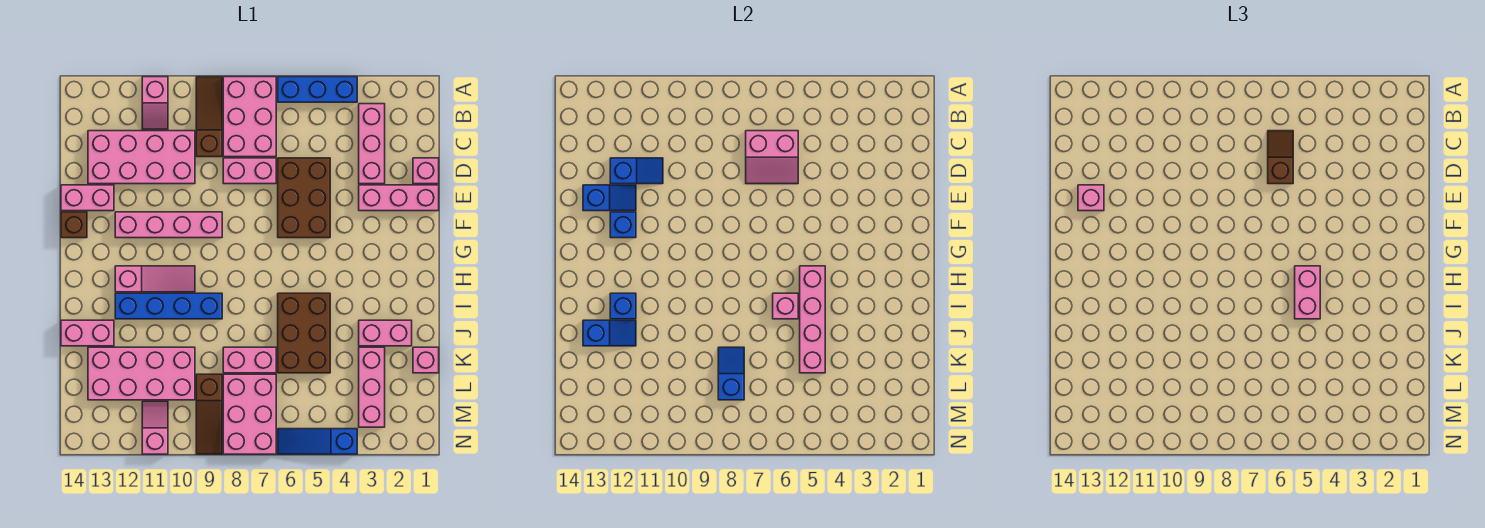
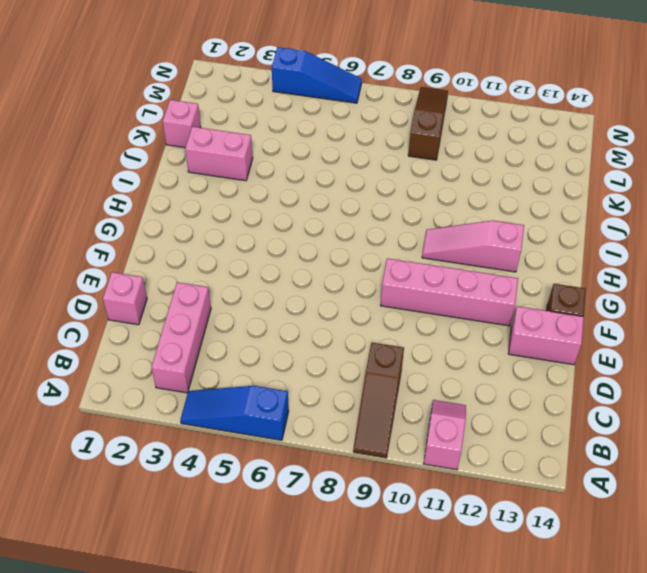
blue slope A4:A6 level 1 top 6 -> blue brick A4:A6 level 1
none -> pink brick A7:C8 level 1
none -> pink brick C10:D13 level 1
none -> brown brick D5:F6 level 1
none -> pink brick D7:D8 level 1

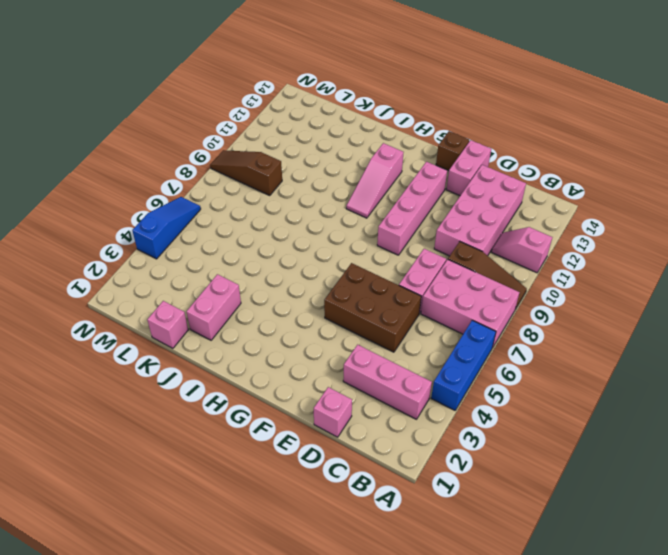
none -> pink brick E1:E3 level 1
none -> brown brick I5:K6 level 1
none -> blue brick I9:I12 level 1
none -> pink brick J13:J14 level 1

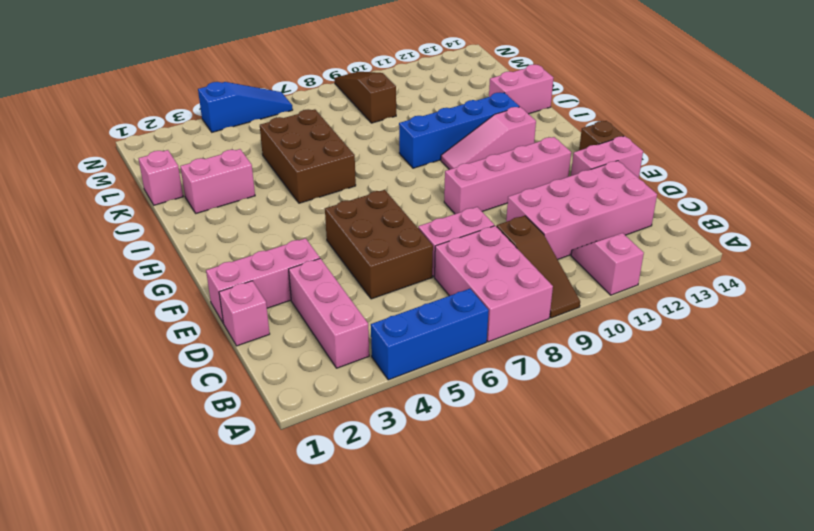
none -> pink brick K3:M3 level 1
none -> pink brick K7:K8 level 1
none -> pink brick K10:L13 level 1
none -> pink brick L7:N8 level 1

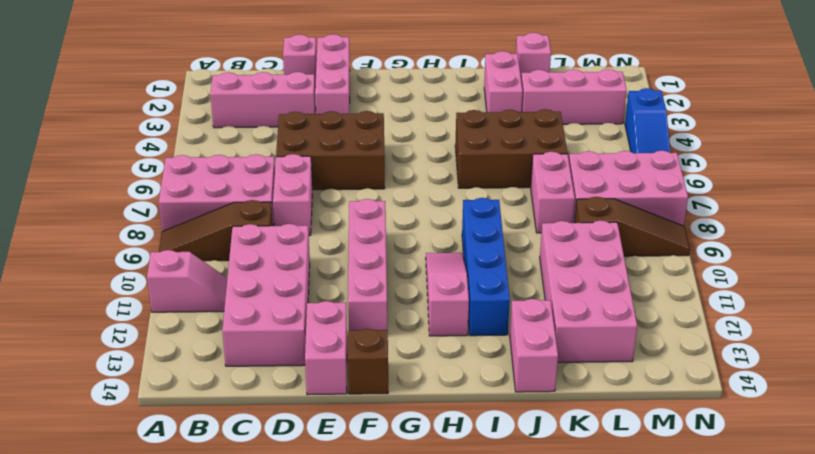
none -> blue brick A4:A6 level 1
none -> pink slope M11:N11 level 1 top N
none -> pink slope C6:D7 level 2 top C
none -> blue slope D11:D12 level 2 top 12

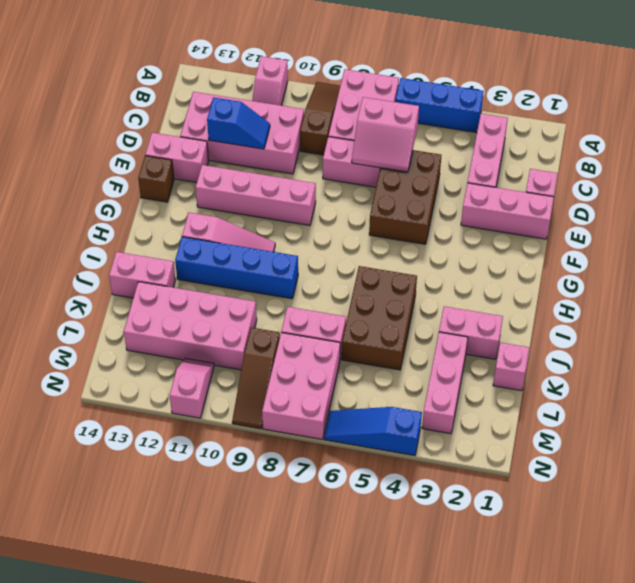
none -> blue slope E12:E13 level 2 top 13
none -> blue brick F12 level 2
none -> pink brick H5:K5 level 2
none -> pink brick I6 level 2

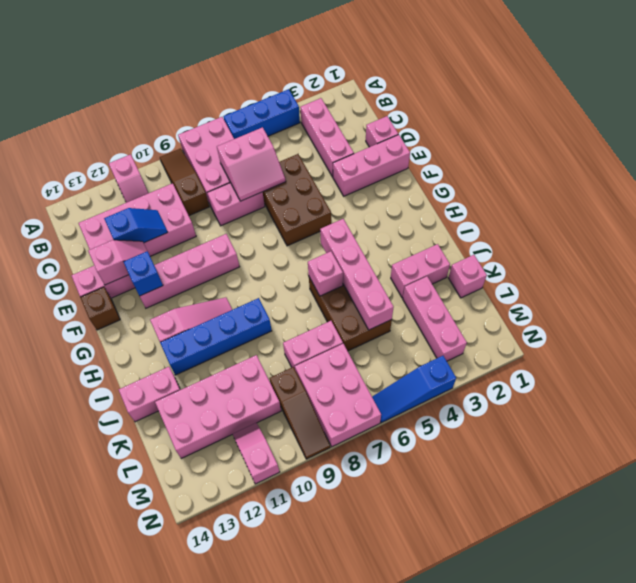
pink slope E12:E13 level 2 top 13 -> blue slope E12:E13 level 2 top 13
none -> blue brick I12 level 2
none -> blue slope J12:J13 level 2 top 13
none -> blue slope K8:L8 level 2 top L
none -> brown slope C6:D6 level 3 top D

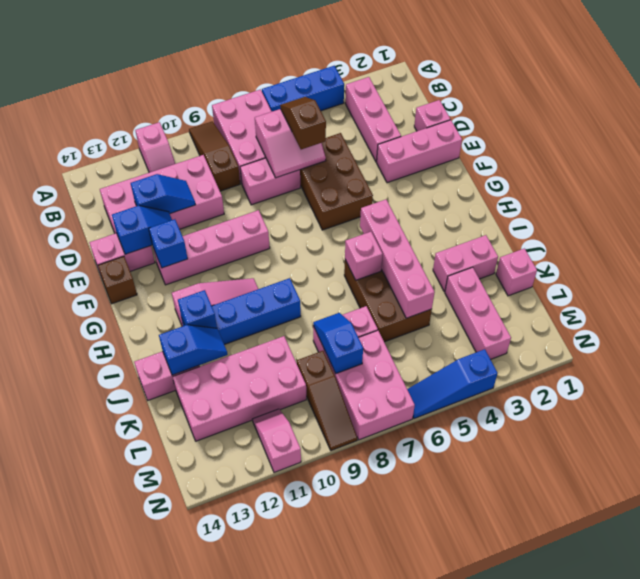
none -> pink brick E13 level 3
none -> pink brick H5:I5 level 3

